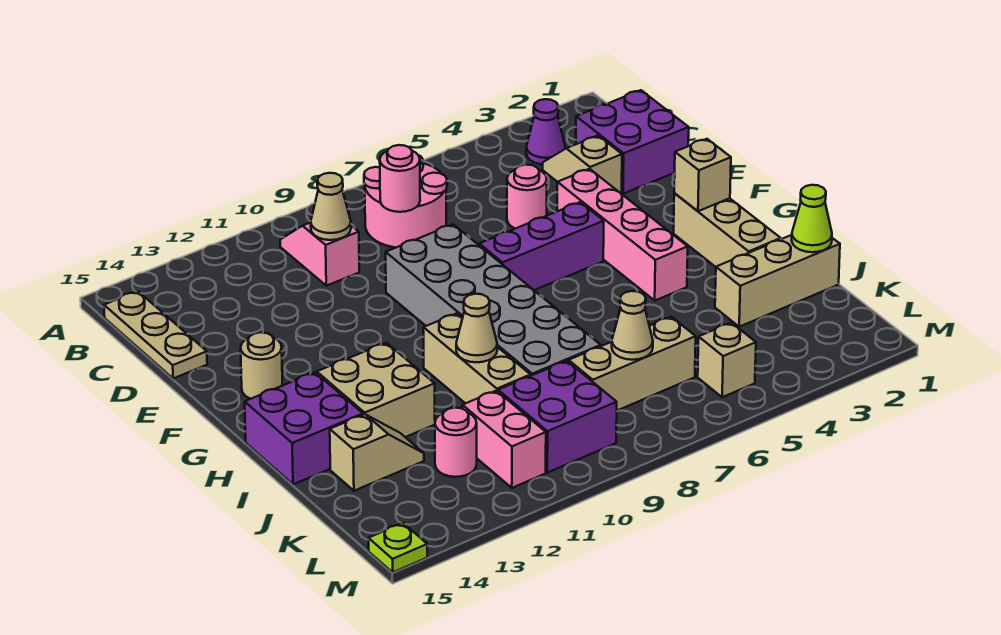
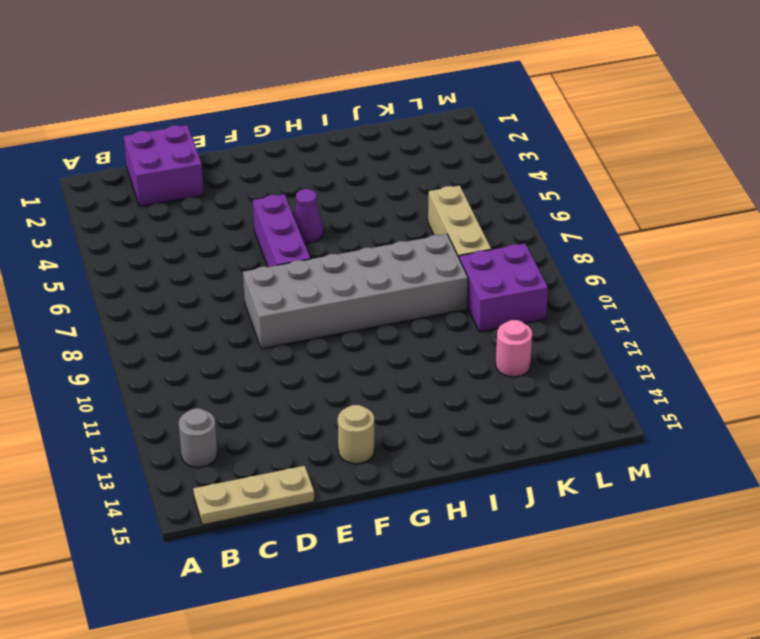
grey round brick B13 level 1 -> none
purple cone G5 level 1 -> purple cone B3 level 1
none -> pink round brick B7:C8 level 1
none -> pink slope B10:C10 level 1 top C
none -> tan slope C3:D3 level 1 top D

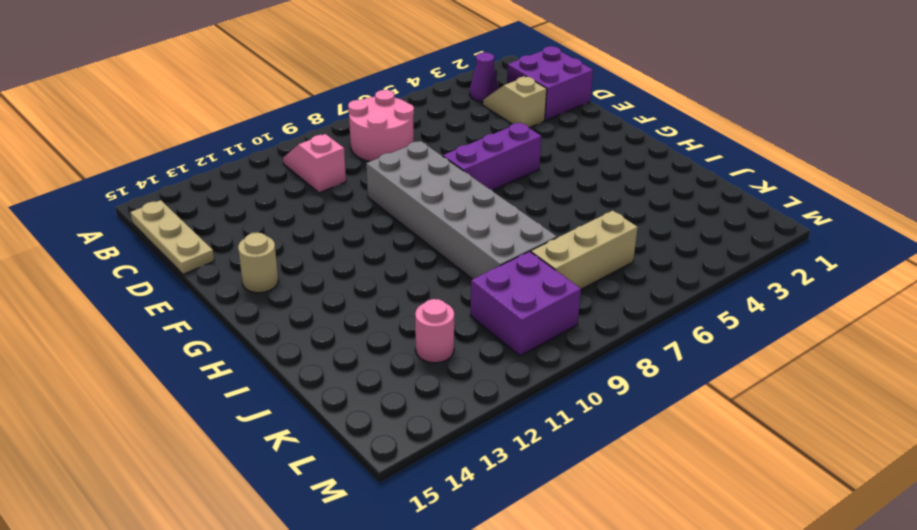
none -> pink round brick D5 level 1
none -> pink brick E4:H4 level 1
none -> tan brick G2:I2 level 1

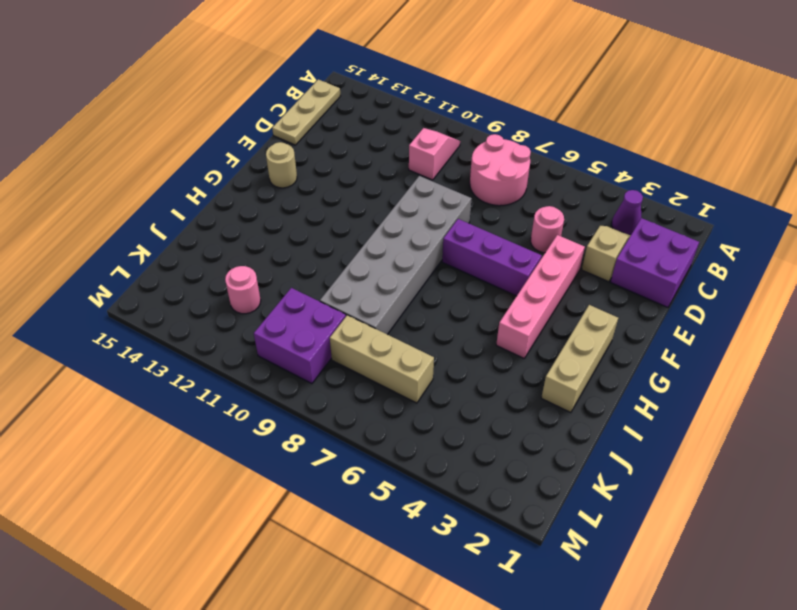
none -> tan brick H10:J10 level 1
none -> tan brick H12:I13 level 1
none -> purple brick H14:I15 level 1

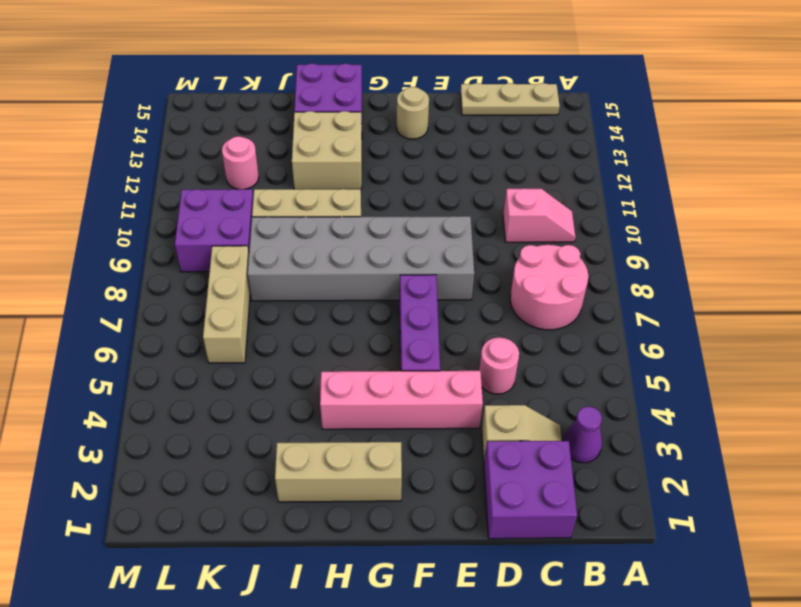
none -> tan brick J1:J3 level 1
none -> tan slope J13:J14 level 1 top 14
none -> pink brick K11:L11 level 1

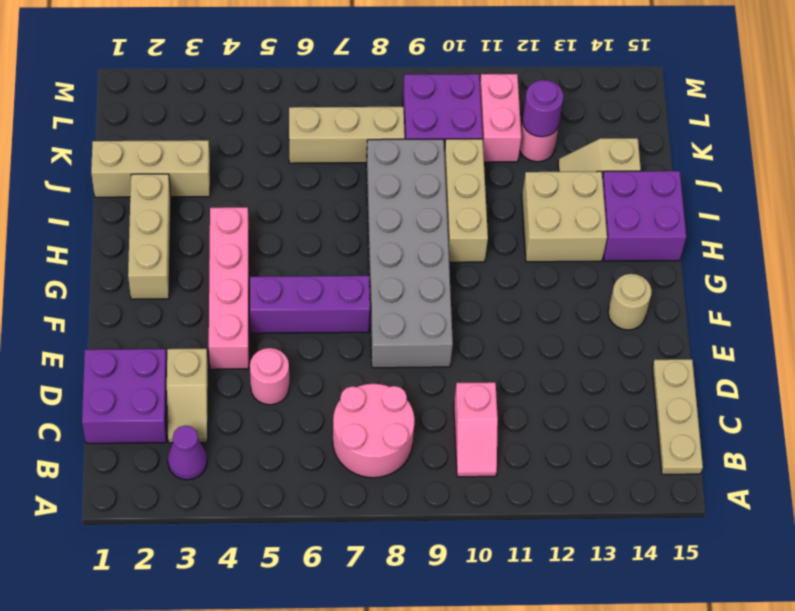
purple round brick K12 level 2 -> none
none -> tan brick L5 level 1
none -> lime plate M15 level 1
none -> pink round brick C8 level 2

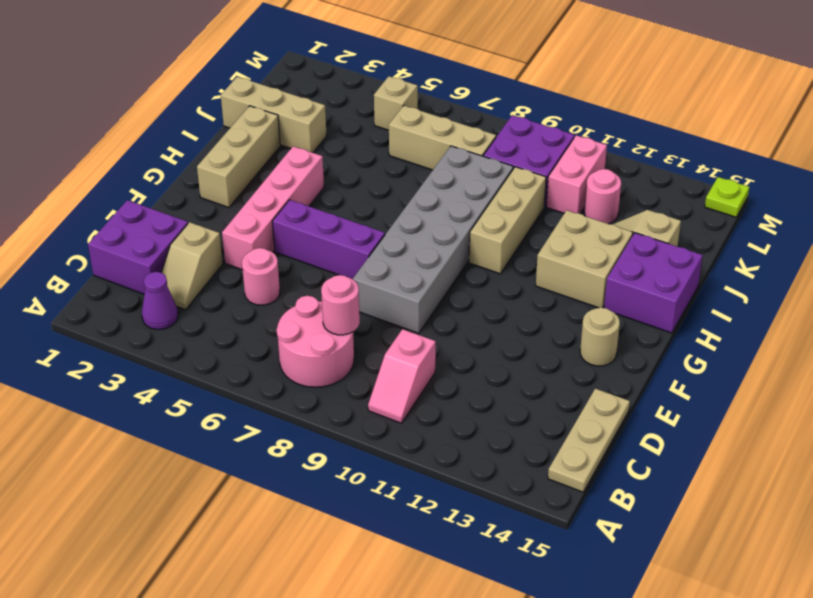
none -> tan cone C10 level 2
none -> tan brick G2 level 2
none -> tan cone I10 level 2

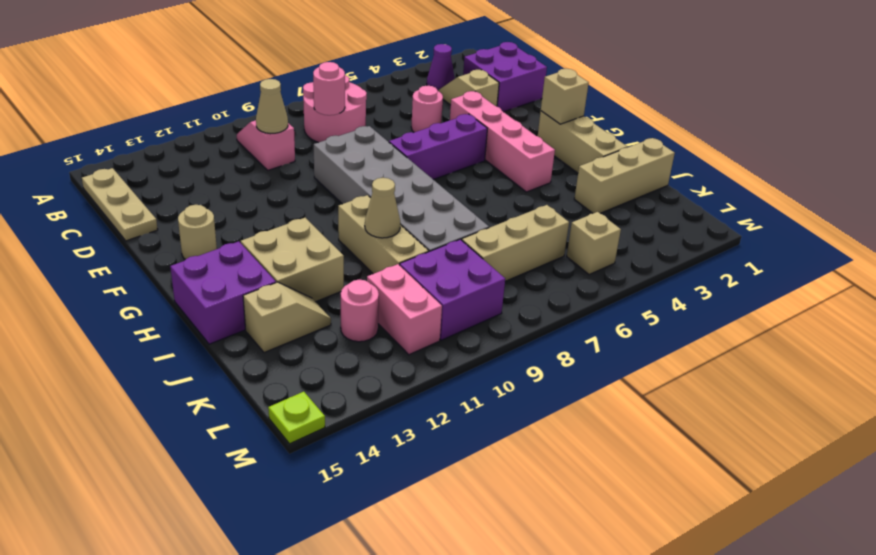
none -> lime cone J1 level 2
none -> tan cone K7 level 2

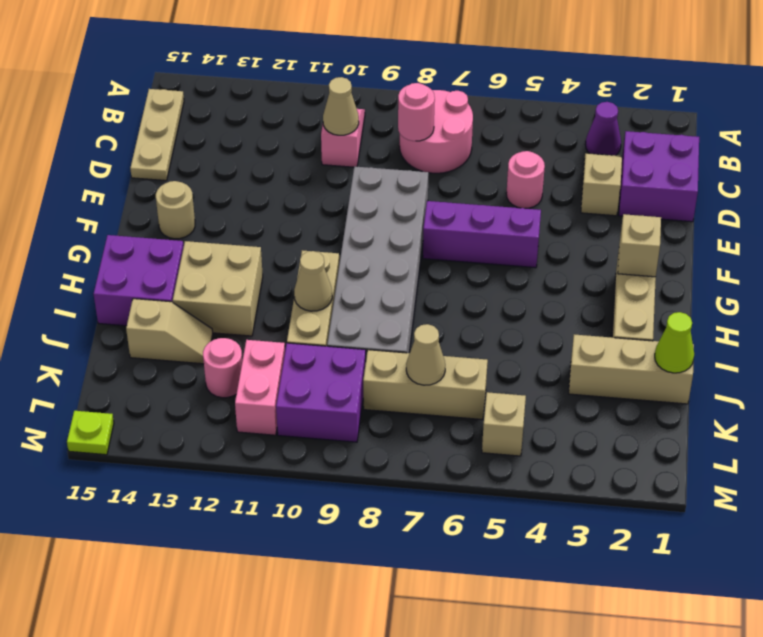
none -> pink brick E4:H4 level 1

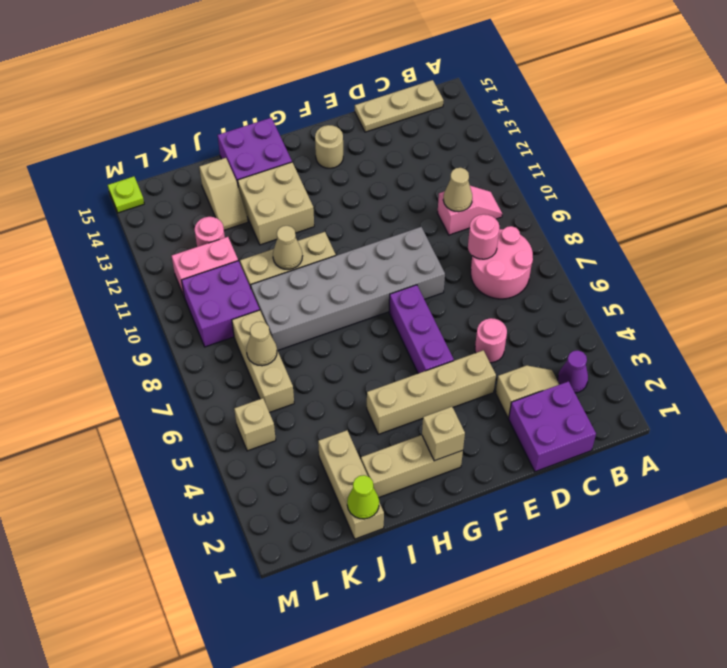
tan brick E4:H4 level 1 -> pink brick E4:H4 level 1

